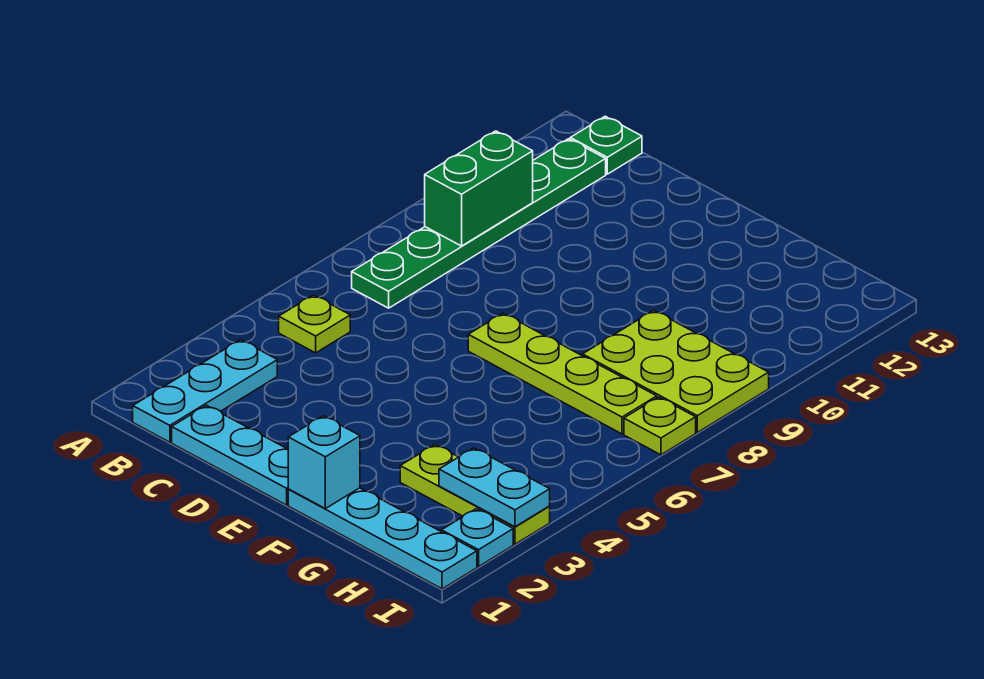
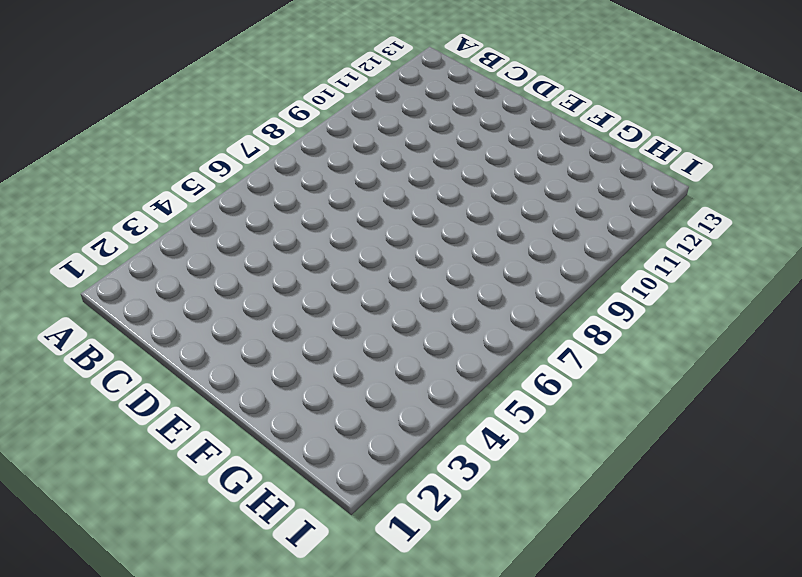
none -> cyan plate B1:B3 level 1
none -> lime plate B5 level 1
none -> green plate B7:B12 level 1

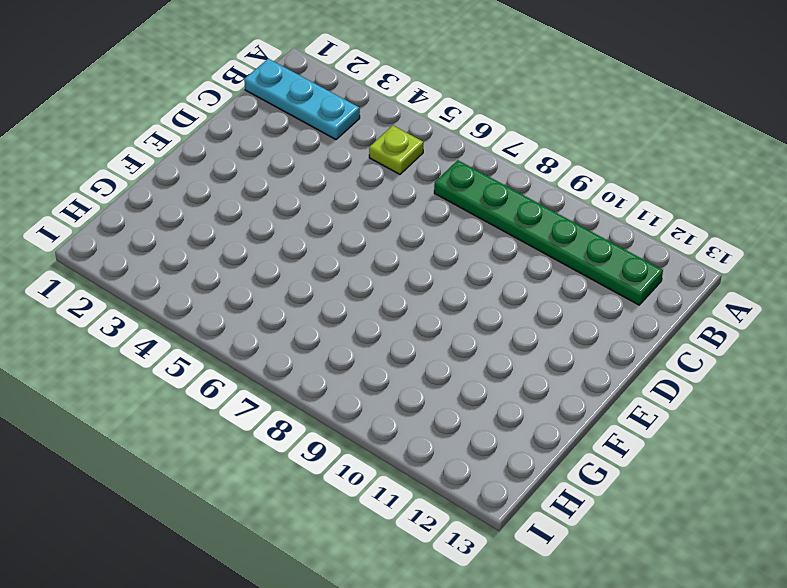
none -> green plate B13 level 1
none -> cyan plate C1:E1 level 1
none -> lime plate E7:H7 level 1

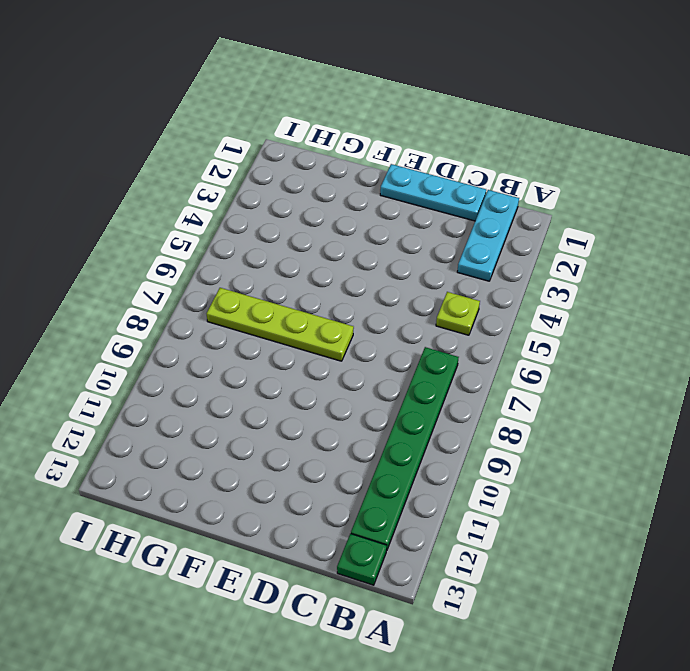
none -> cyan plate F1:I1 level 1
none -> lime plate G3:I3 level 1
none -> lime plate G8:I9 level 1

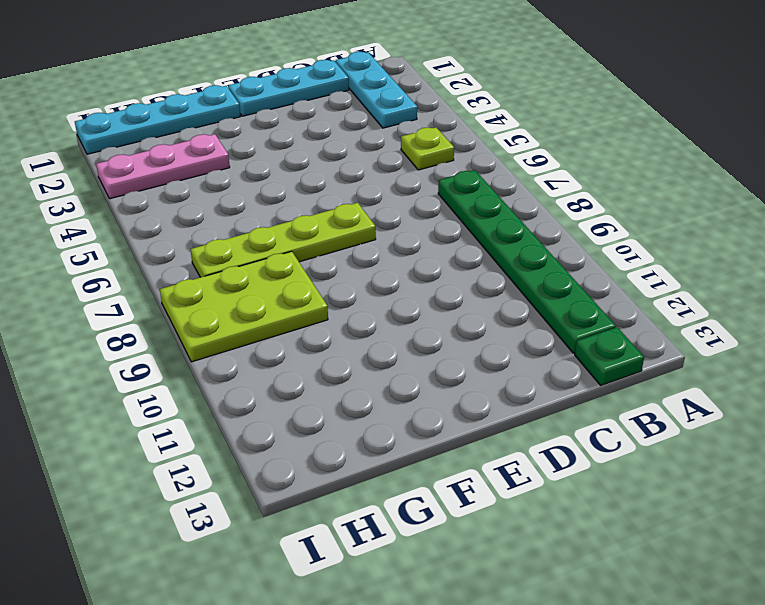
pink plate G3:I3 level 1 -> lime plate G3:I3 level 1
none -> cyan plate I2 level 1
none -> lime plate I7 level 1
none -> green brick B9:B10 level 2

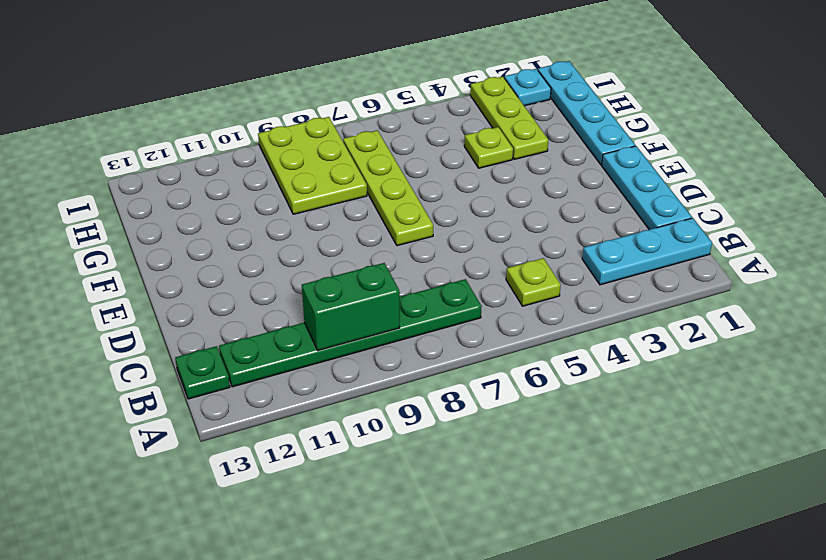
lime plate G4 level 1 -> lime plate I7 level 1
none -> cyan brick F1 level 2
none -> cyan plate H3:I3 level 2

